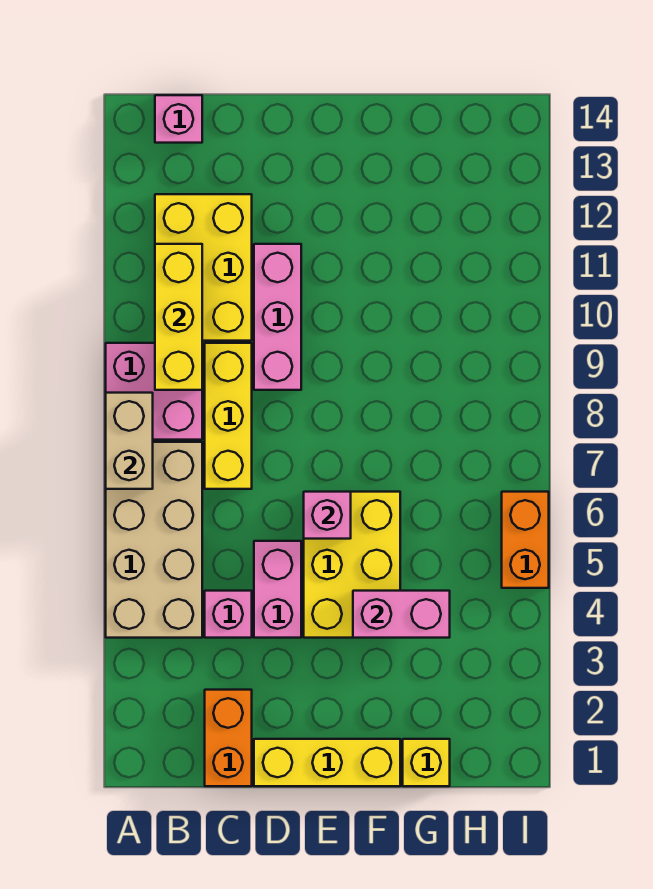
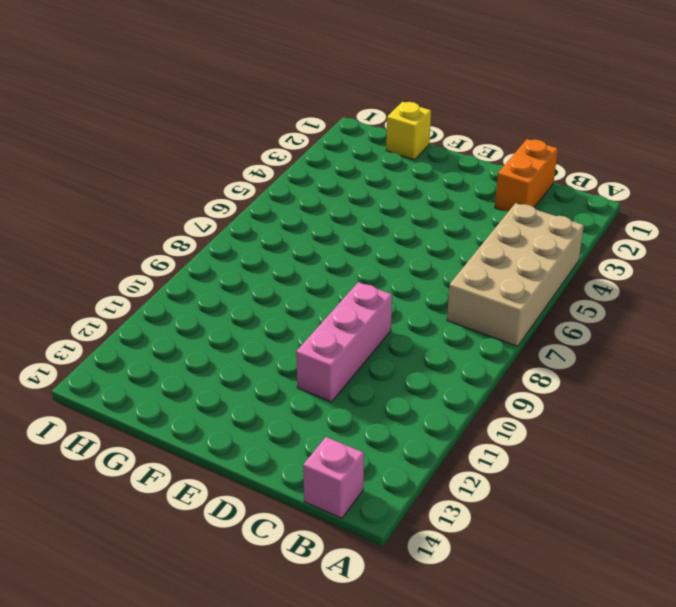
none -> pink brick A8:B9 level 1
none -> yellow brick B10:C12 level 1
none -> pink brick C4 level 1

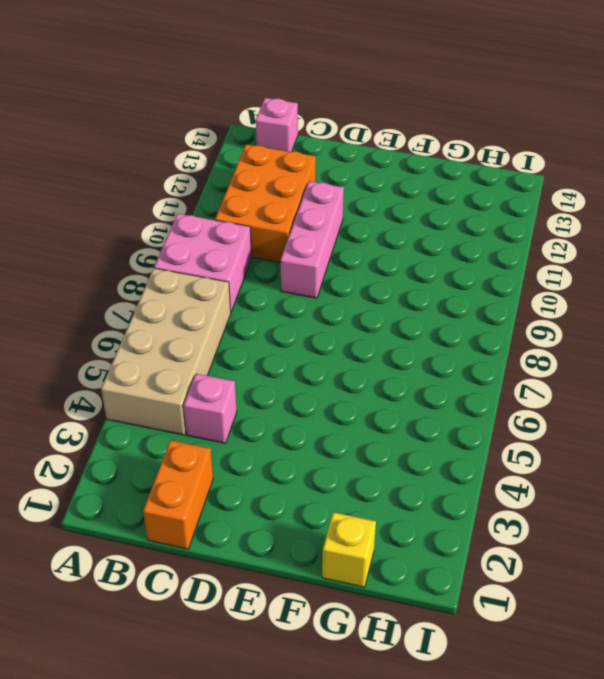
orange brick B10:C12 level 1 -> yellow brick B10:C12 level 1
none -> yellow brick C7:C9 level 1
none -> yellow brick D1:F1 level 1
none -> pink brick D4:D5 level 1

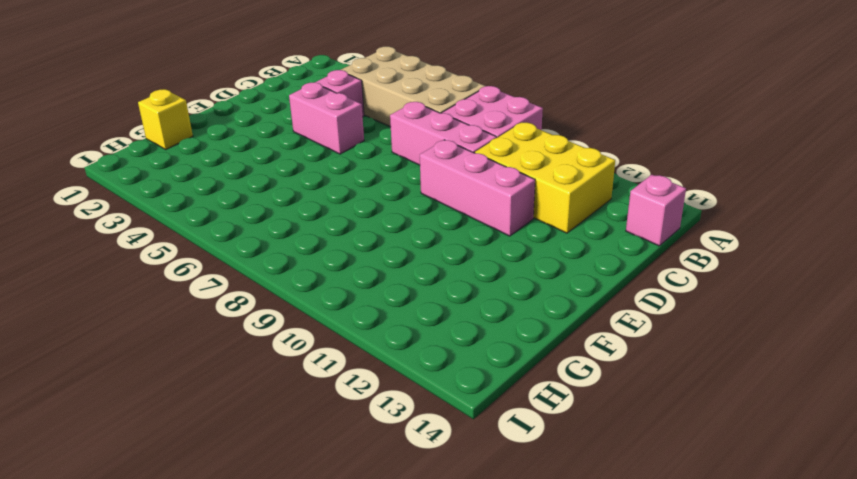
pink brick C7:C9 level 1 -> yellow brick C7:C9 level 1
none -> orange brick C1:C2 level 1
none -> yellow brick D1:F1 level 1
none -> yellow brick E4:F6 level 1

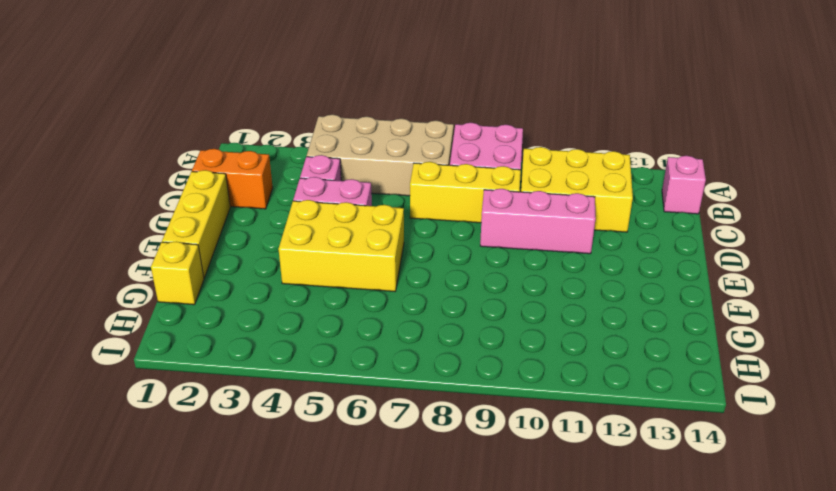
none -> orange brick I5:I6 level 1
none -> tan brick A7:A8 level 2
none -> yellow brick B9:B11 level 2

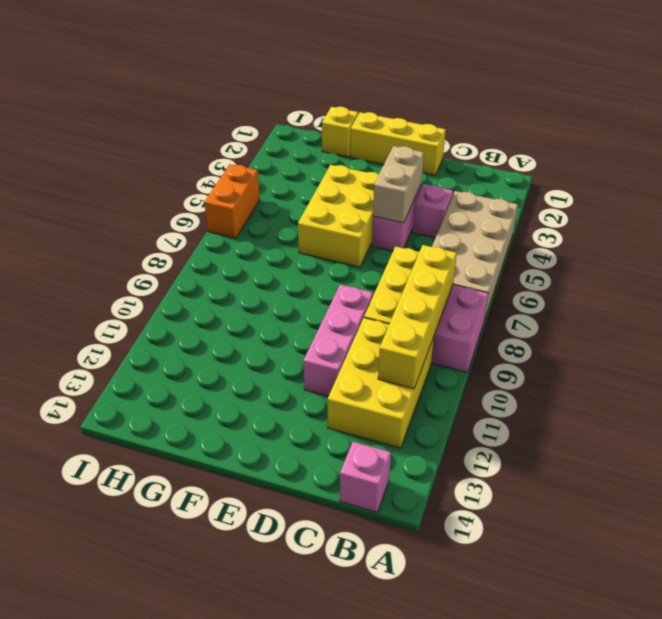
yellow brick B8:B11 level 2 -> yellow brick B9:B11 level 2
tan brick D4:D5 level 2 -> tan brick A7:A8 level 2
none -> orange brick C1:C2 level 1
none -> pink brick E6 level 2
none -> pink brick F4:G4 level 2

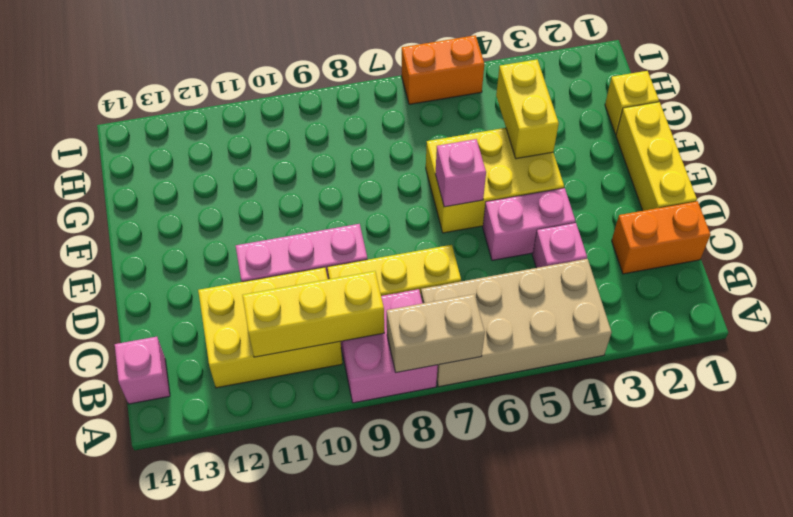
yellow brick F4:G4 level 2 -> pink brick F4:G4 level 2

